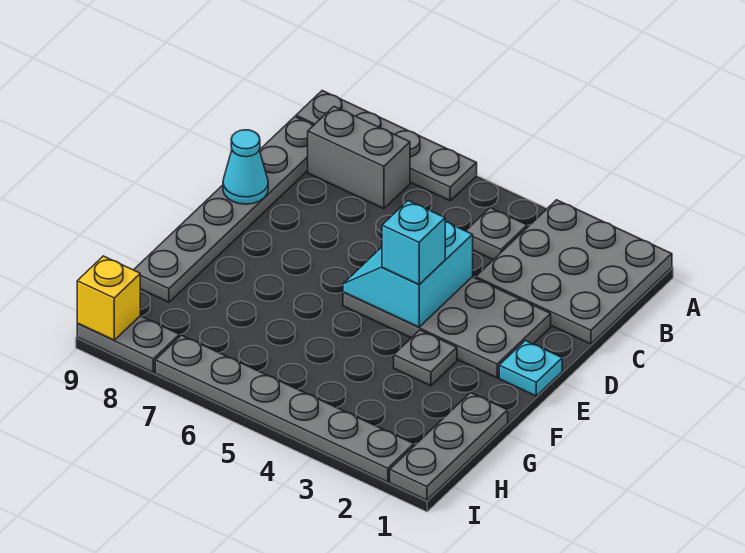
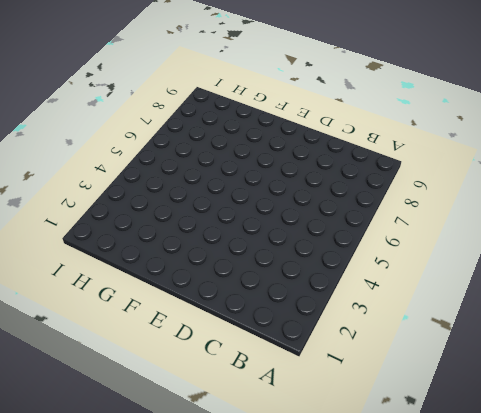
none -> grey plate A1:C3 level 1
none -> grey plate A6:A9 level 1
none -> grey plate B4 level 1

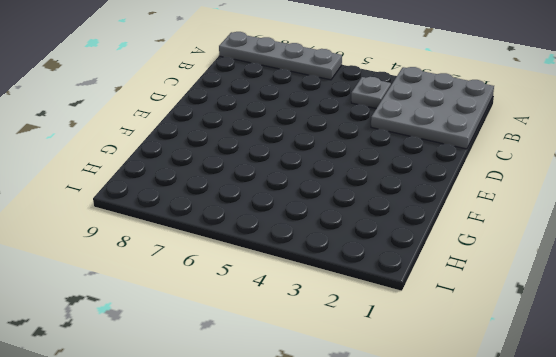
none -> grey brick B7:B8 level 1
none -> grey plate B9:G9 level 1
none -> grey plate D2:E5 level 1

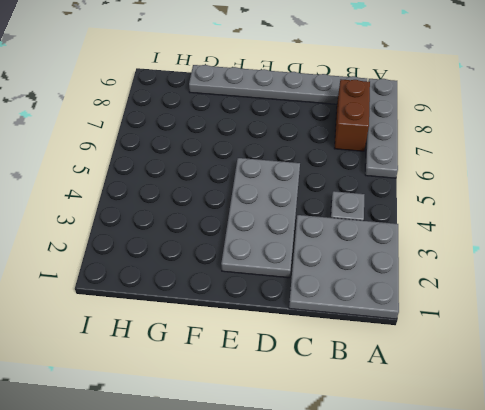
brown brick B7:B8 level 1 -> grey brick B7:B8 level 1
none -> cyan plate E1 level 1
none -> grey plate F3 level 1
none -> grey plate G1:I1 level 1

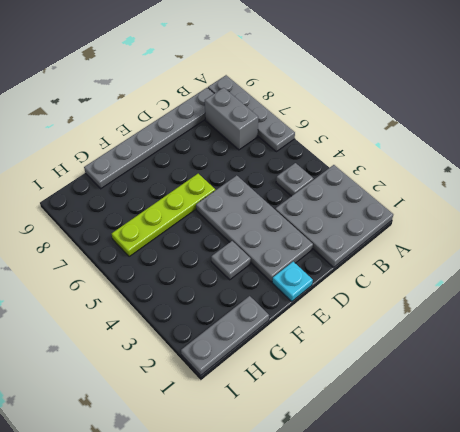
lime plate E6:H6 level 1 -> none
none -> grey plate I2:I7 level 1
none -> grey plate I8:I9 level 1
none -> cyan slope D4:E5 level 2 top 4

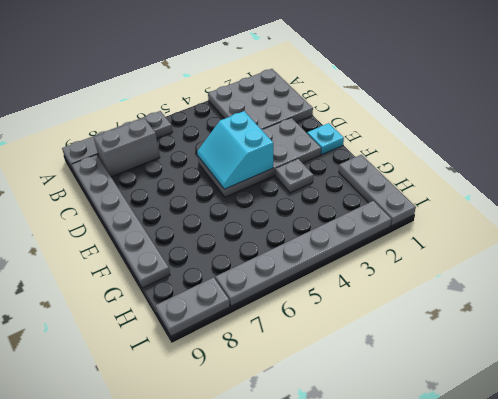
none -> grey plate B4 level 1
none -> cyan cone D9 level 2
none -> yellow brick I9 level 2

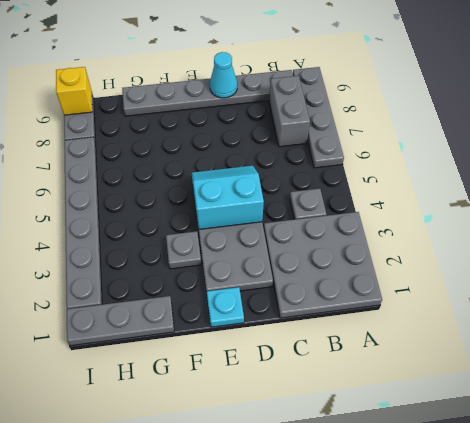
none -> cyan brick E4 level 3

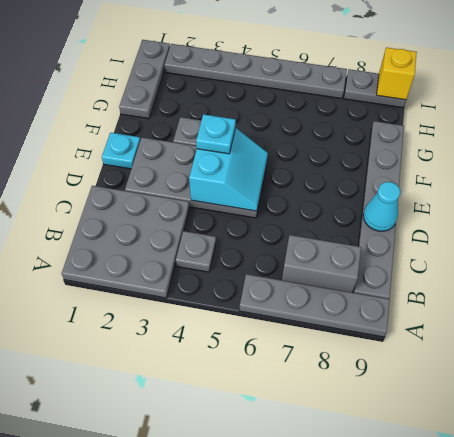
cyan plate E4 level 3 -> cyan brick E4 level 3

